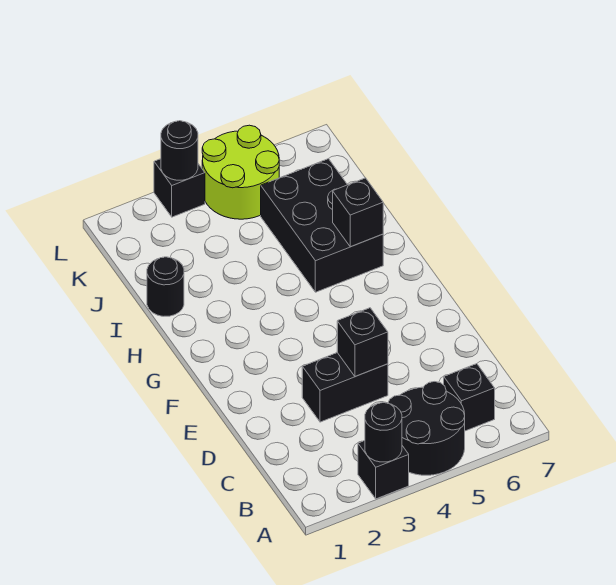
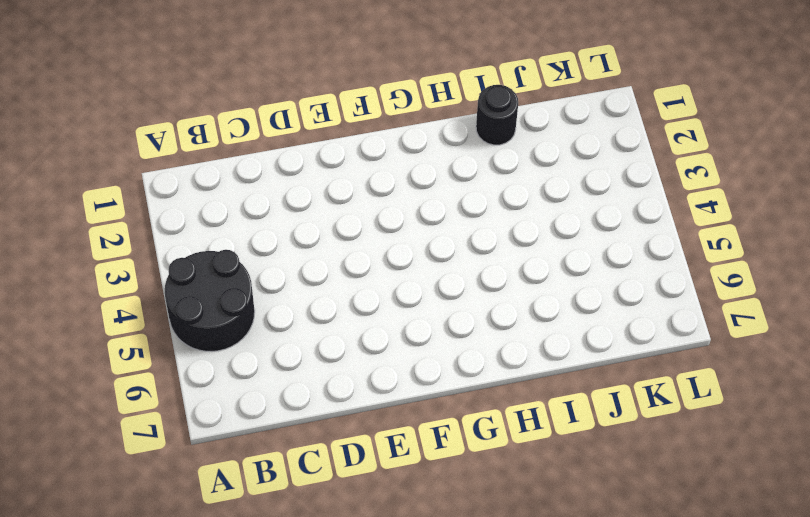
none -> black brick A3 level 1
none -> black brick B6 level 1
none -> black brick D3:D4 level 1

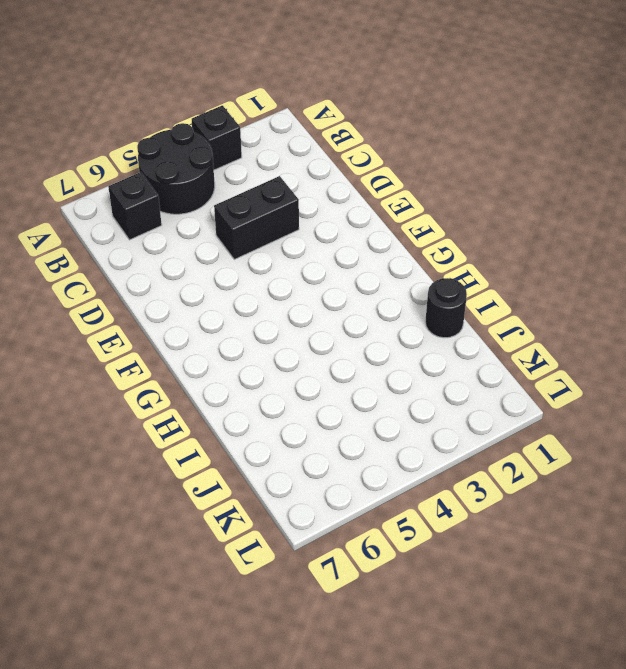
none -> black brick H5:J6 level 1
none -> lime round brick K4:L5 level 1
none -> black brick L3 level 1

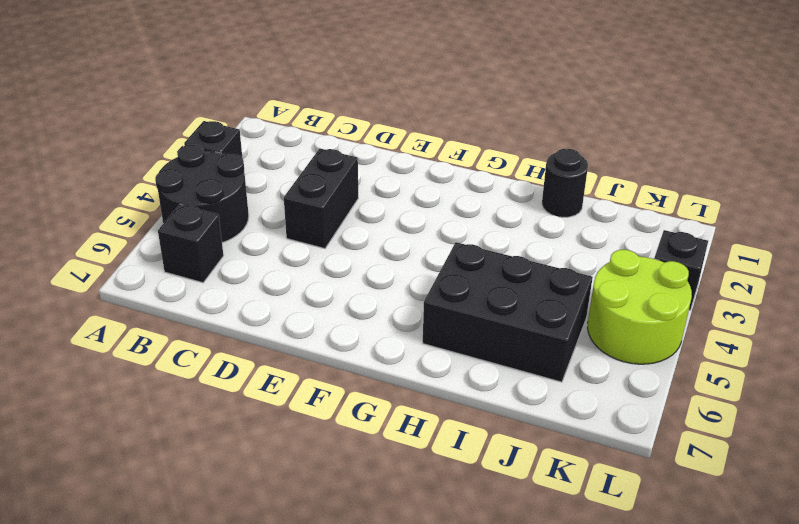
none -> black round brick A3 level 2
none -> black brick D4 level 2
none -> black brick H6 level 2

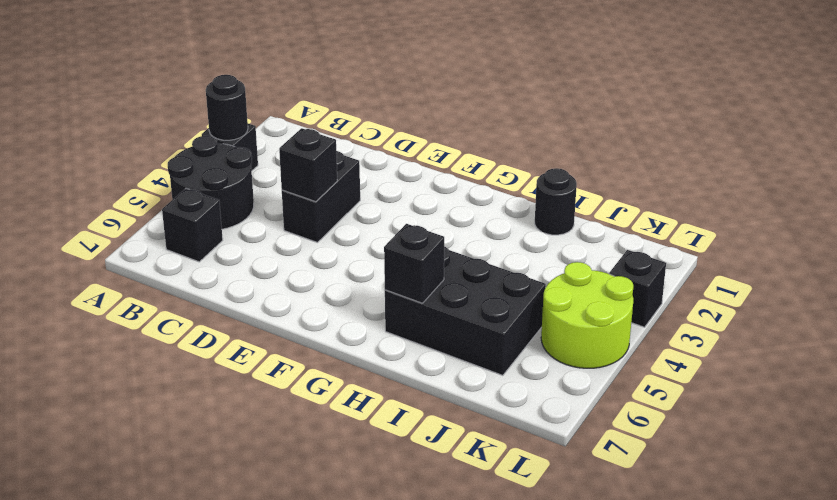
none -> black round brick L3 level 2

